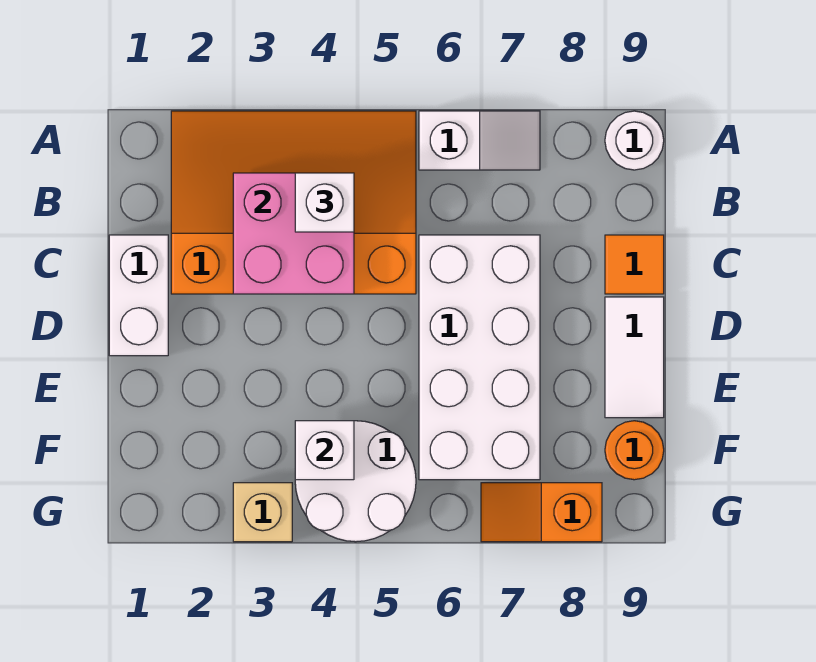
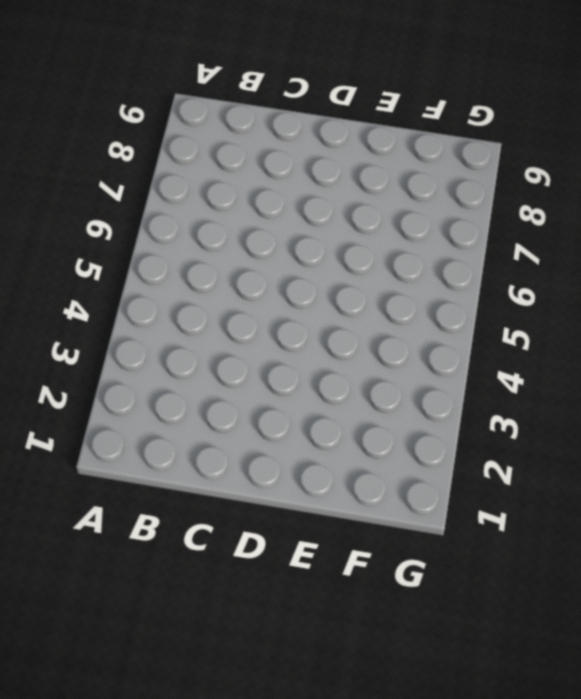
none -> orange slope A2:C5 level 1 top C
none -> white slope A6:A7 level 1 top 6
none -> white round brick A9 level 1

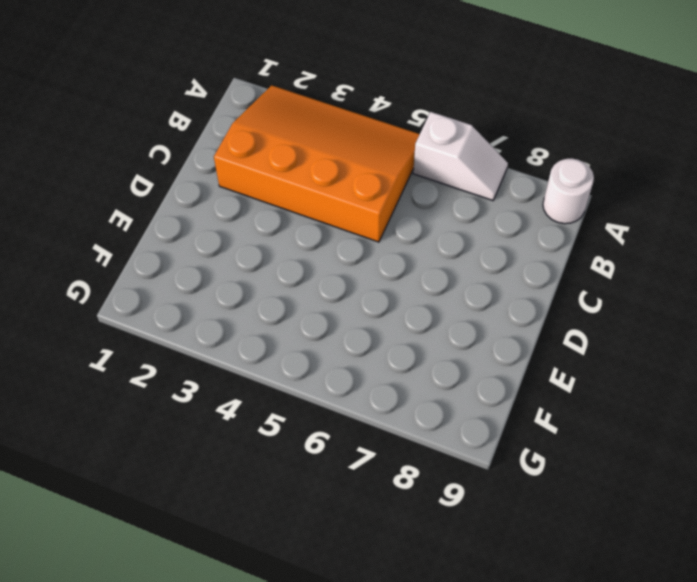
none -> white brick C1:D1 level 1
none -> white brick C6:F7 level 1
none -> orange tile C9 level 1

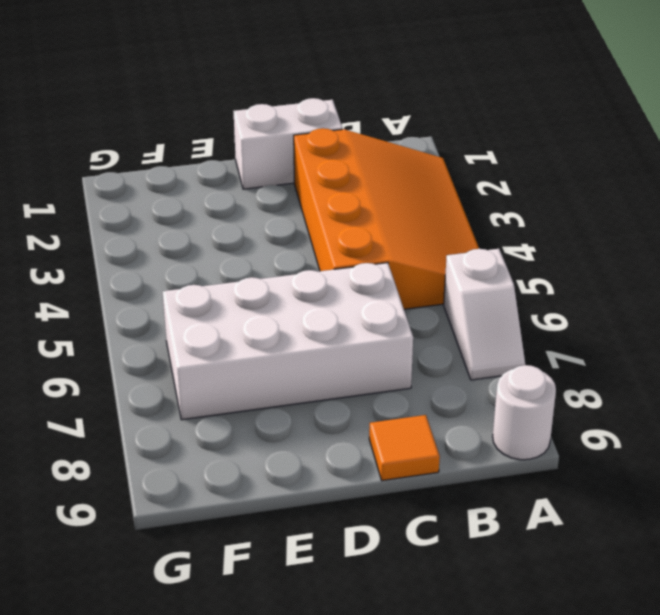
none -> white tile D9:E9 level 1
none -> white round brick F4:G5 level 1
none -> orange round brick F9 level 1

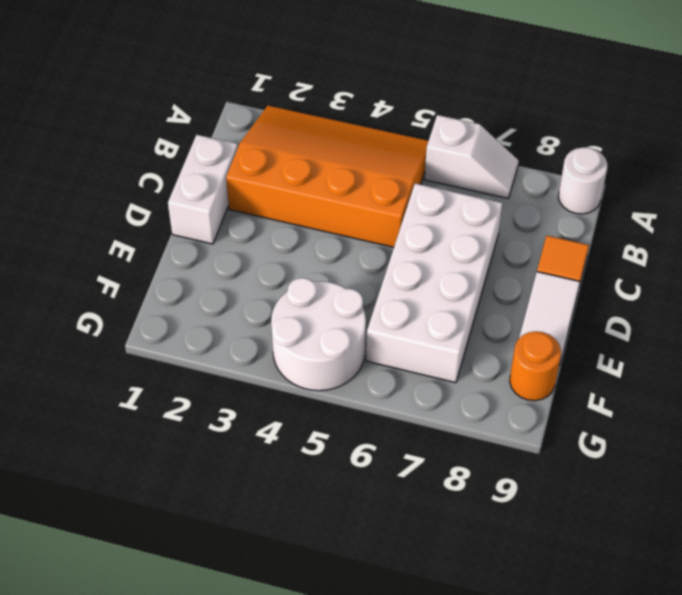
none -> tan brick G3 level 1
none -> orange slope G7:G8 level 1 top 8
none -> pink brick B3:C4 level 2

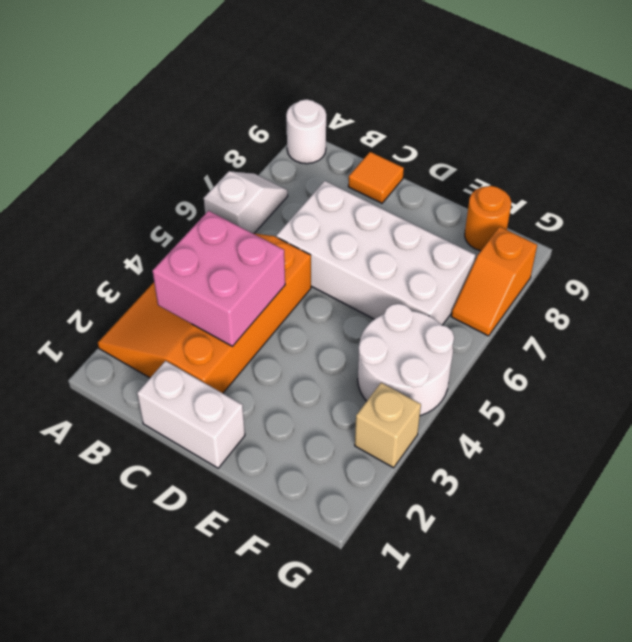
none -> white tile D9:E9 level 1
none -> white brick F4 level 2
none -> white brick B4 level 3

